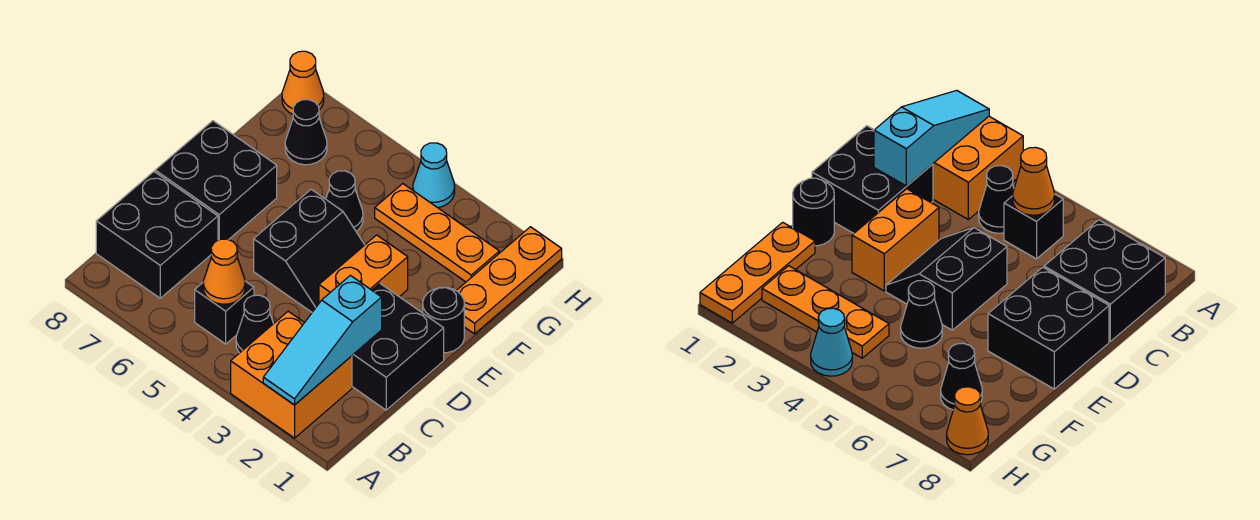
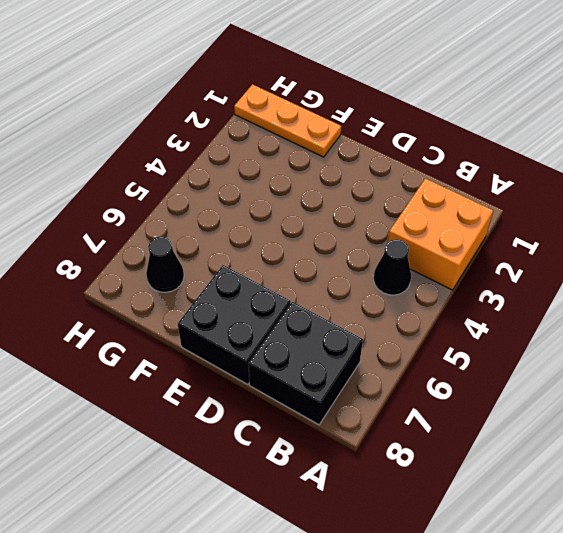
none -> black brick B5 level 1
none -> black brick C1:D2 level 1
none -> orange brick D3:E3 level 1

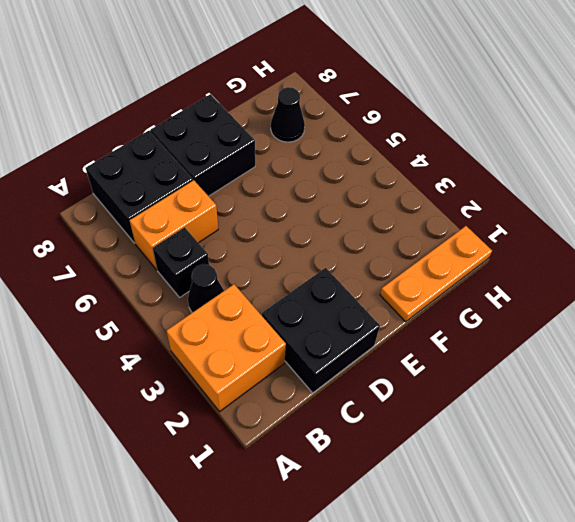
orange brick B6:C6 level 1 -> orange brick D3:E3 level 1
none -> black slope D4:E5 level 1 top 5
none -> black round brick E1 level 1
none -> black cone F5 level 1

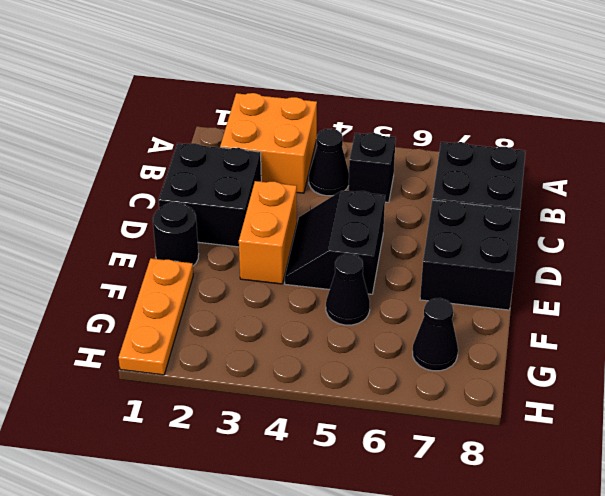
none -> orange plate G2:G4 level 1
none -> cyan cone H4 level 1
none -> orange cone H8 level 1

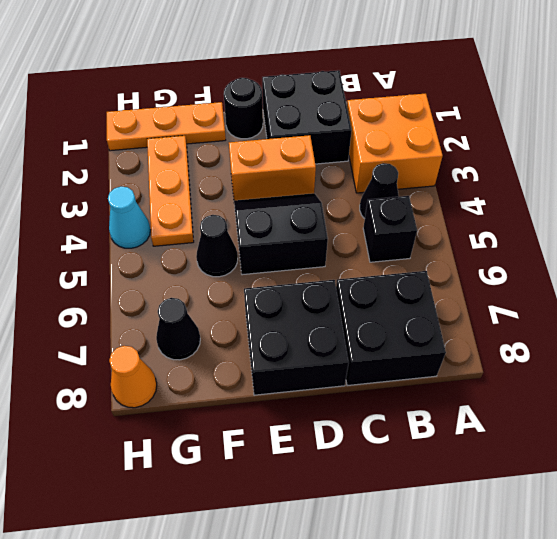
none -> cyan slope A2:C2 level 2 top C
none -> orange cone B5 level 2

